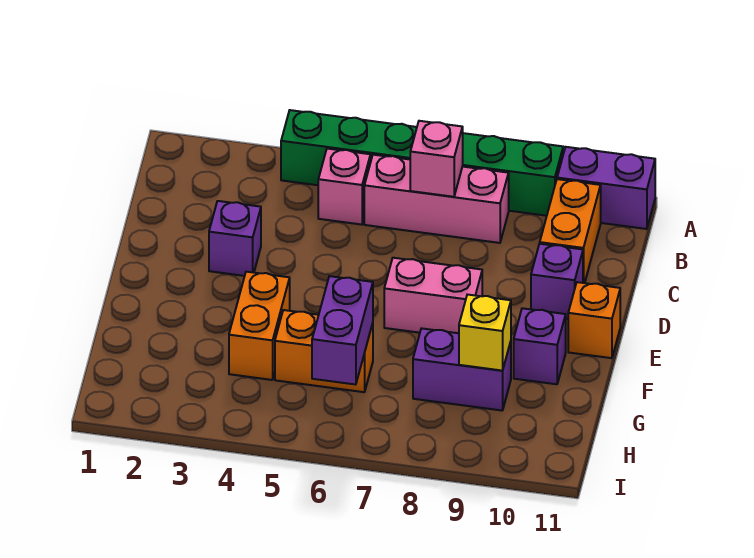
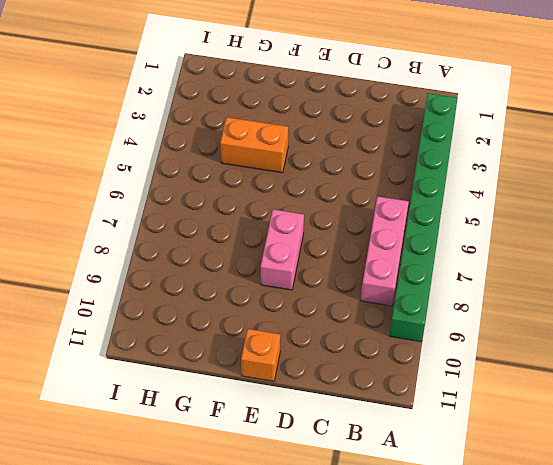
green brick A2:A9 level 1 -> green brick A4:A9 level 1
none -> purple brick A10:A11 level 1
none -> pink brick B5 level 1
none -> orange brick B10:C10 level 1

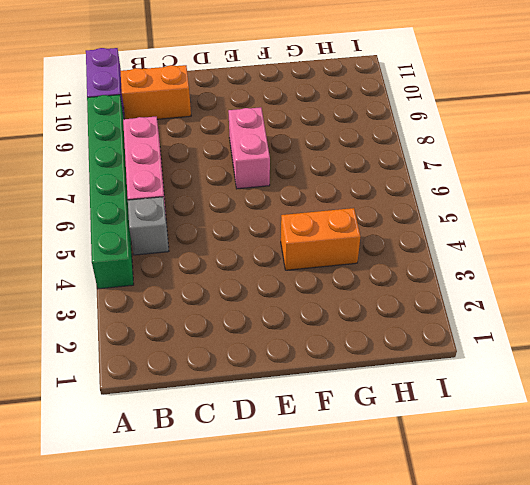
grey brick B5 level 1 -> pink brick B5 level 1
none -> purple brick D3 level 1
none -> purple brick D10 level 1
none -> orange brick E11 level 1

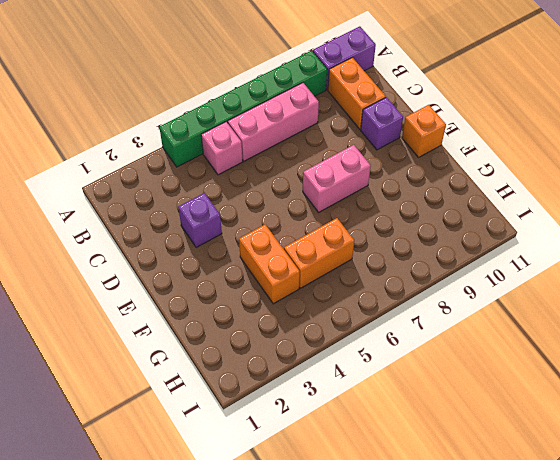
none -> purple brick F10 level 1
none -> purple brick G8:G9 level 1
none -> pink brick B7 level 2

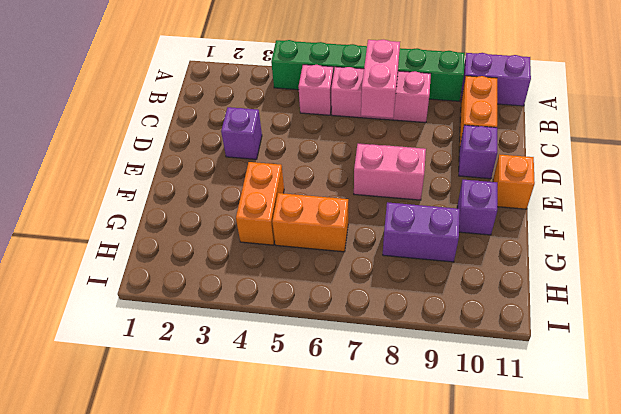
pink brick B7:C7 level 2 -> pink brick B7 level 2
none -> purple brick G6:H6 level 2
none -> yellow brick G9 level 2

